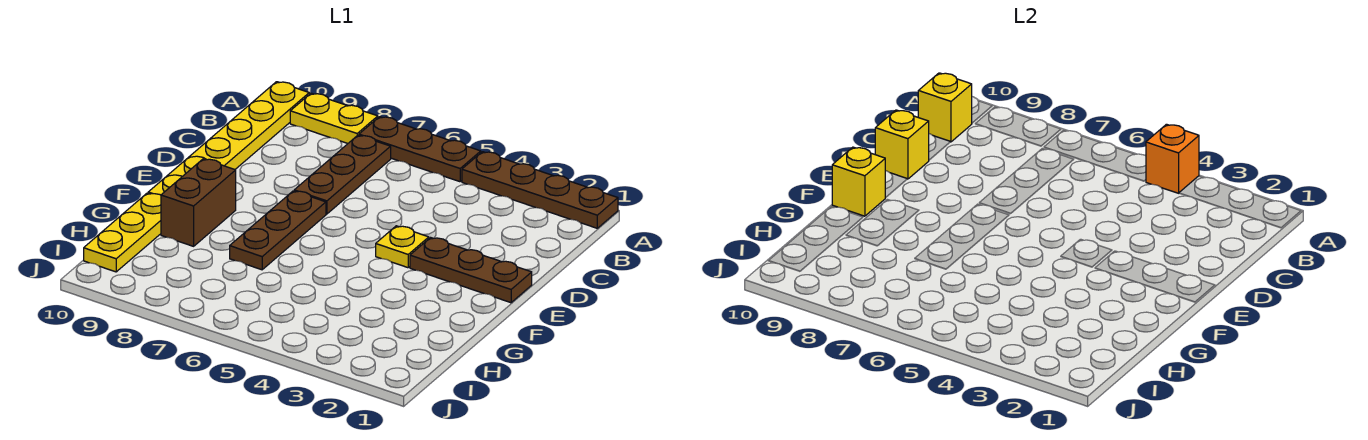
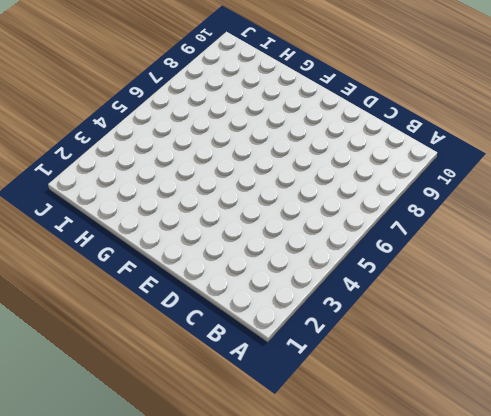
none -> brown plate A1:A4 level 1
none -> brown plate A5:A7 level 1
none -> yellow plate A8:A9 level 1

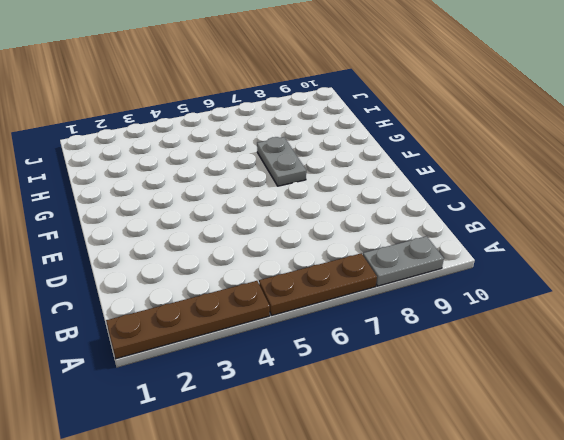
grey plate A8:A9 level 1 -> yellow plate A8:A9 level 1
grey plate F7:G7 level 1 -> brown plate E7:G7 level 1
none -> yellow plate A10:F10 level 1
none -> brown plate B7:D7 level 1
none -> brown plate E1:E3 level 1

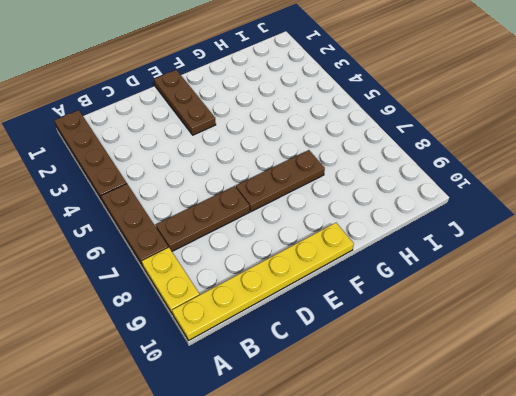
none -> yellow plate E4 level 1
none -> brown brick F9:G9 level 1
none -> yellow plate G10:I10 level 1

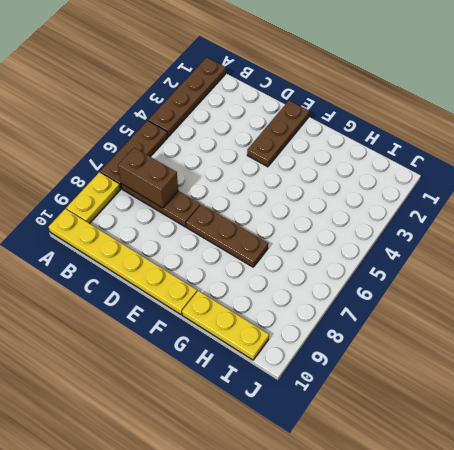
brown brick B7:C7 level 2 -> brown brick F9:G9 level 1
none -> yellow plate E4 level 1
none -> orange brick A4 level 2
none -> yellow brick B10 level 2

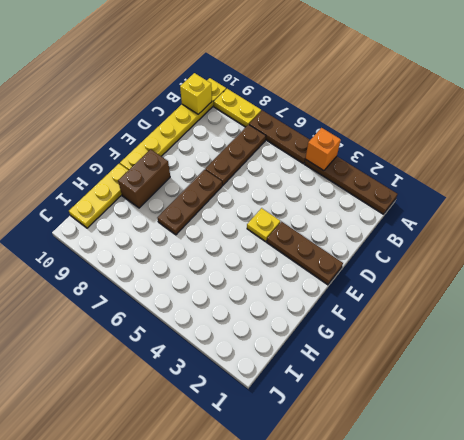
none -> yellow brick D10 level 2
none -> yellow brick F10 level 2

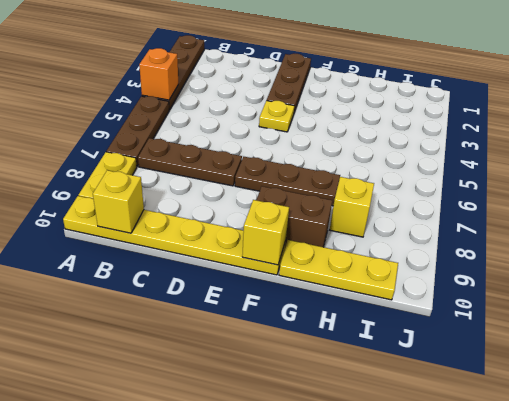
yellow brick H8 level 1 -> yellow brick D10 level 2

